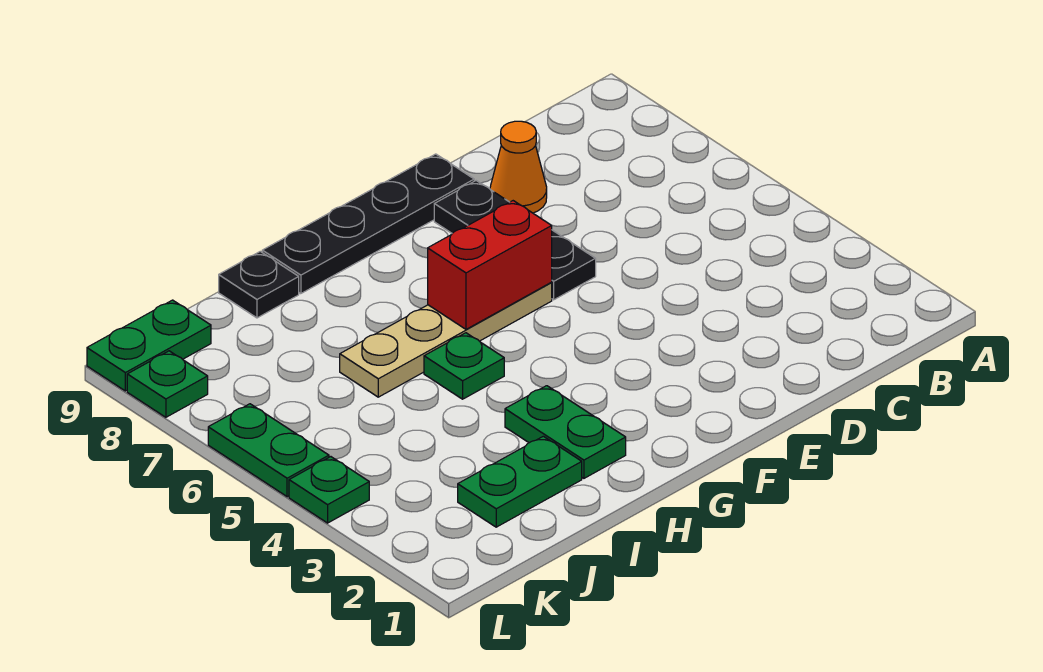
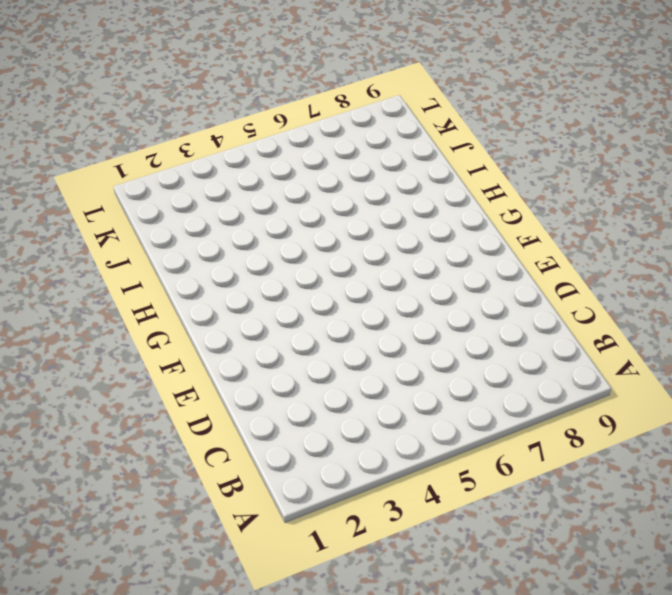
none -> orange cone D8 level 1
none -> black plate E6:E8 level 1
none -> black plate E9:H9 level 1

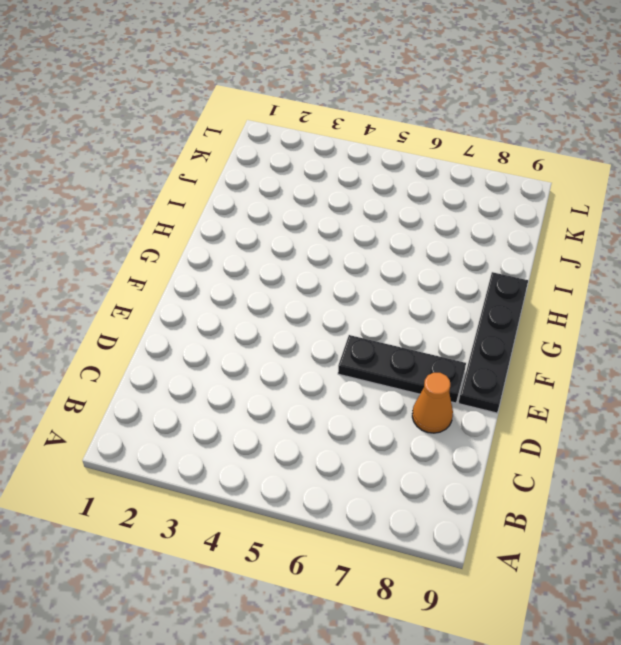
none -> tan plate F6:I6 level 1
none -> green plate H2:H3 level 1
none -> green plate H5 level 1

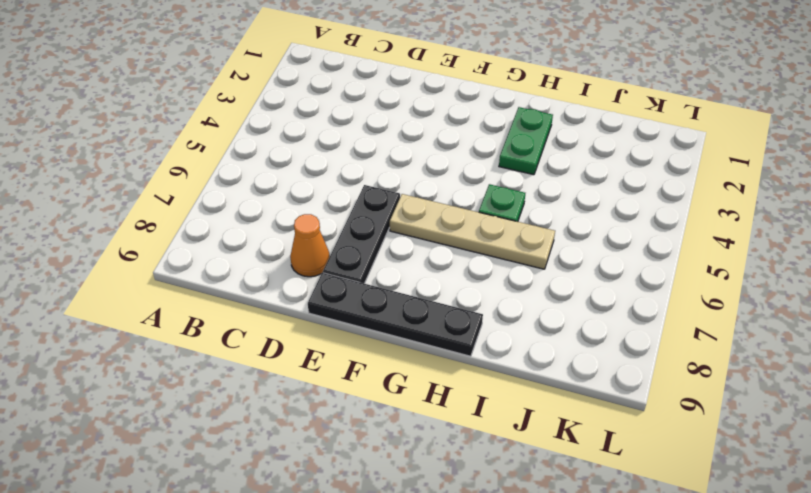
none -> green plate I2:J2 level 1
none -> black plate I9 level 1
none -> green plate K9:L9 level 1

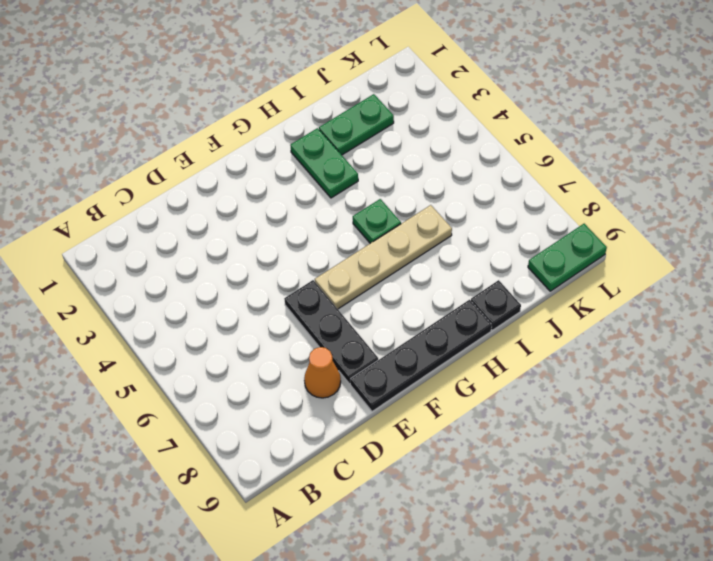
none -> green plate L4 level 1
none -> green plate L5:L6 level 1
none -> green plate L8 level 1

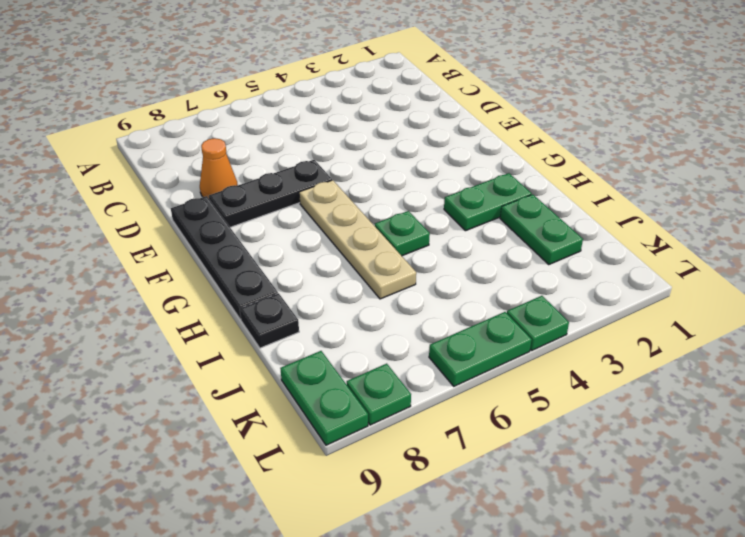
none -> red brick F6:G6 level 2

